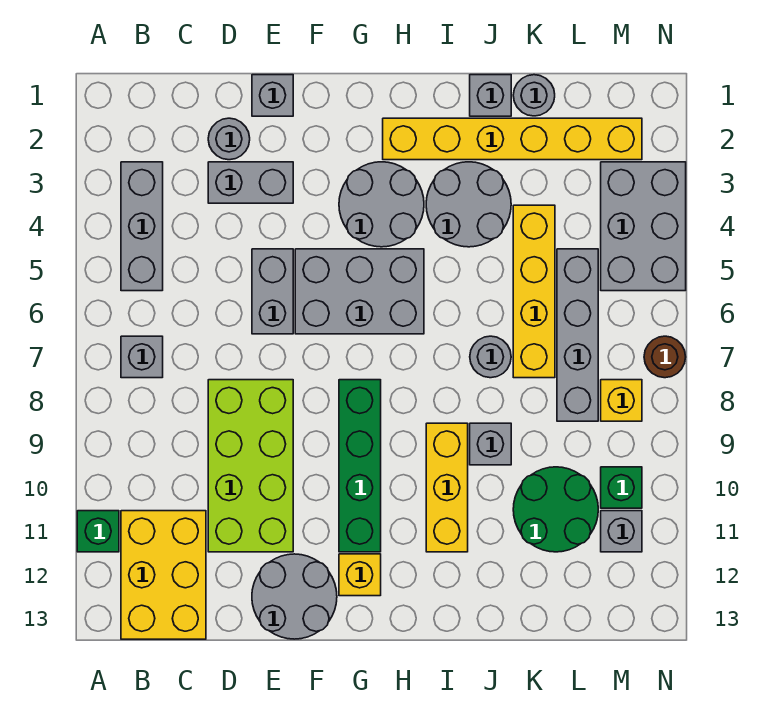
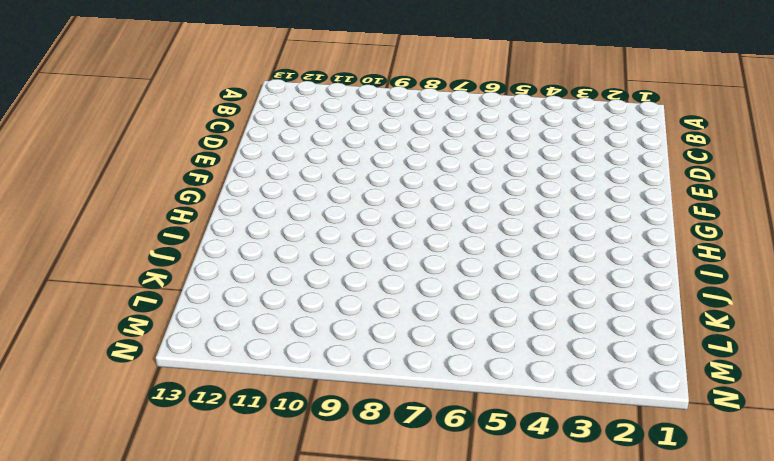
none -> green brick A11 level 1
none -> grey brick B3:B5 level 1
none -> grey brick B7 level 1

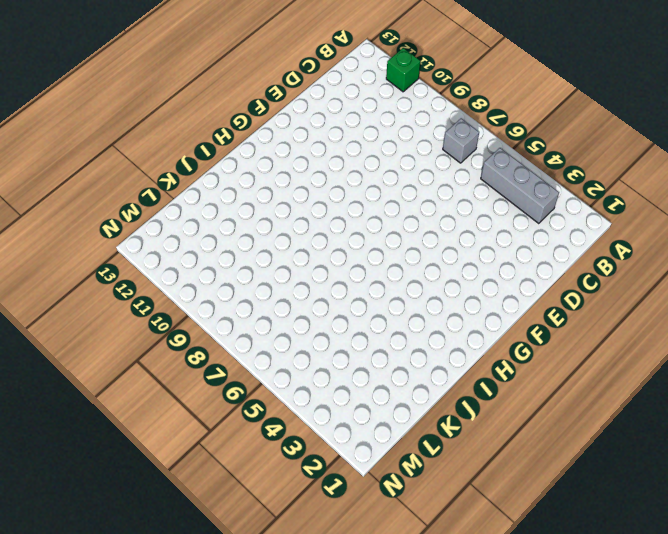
none -> yellow brick B11:C13 level 1
none -> grey round brick D2 level 1
none -> grey brick D3:E3 level 1

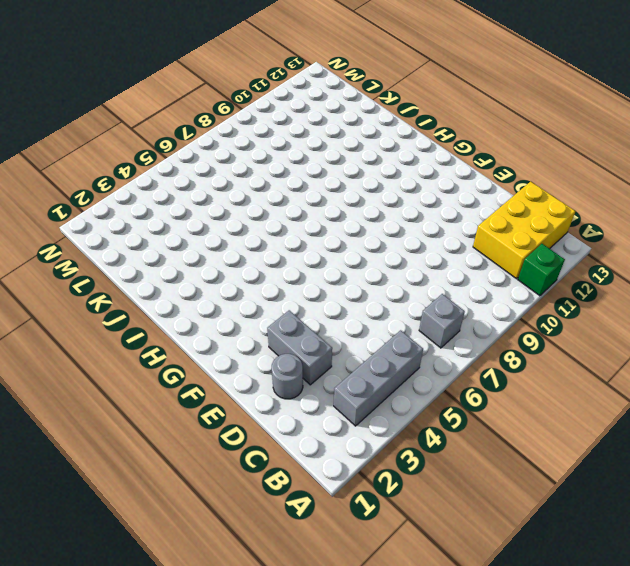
none -> lime brick D8:E11 level 1
none -> grey brick E1 level 1
none -> grey brick E5:E6 level 1

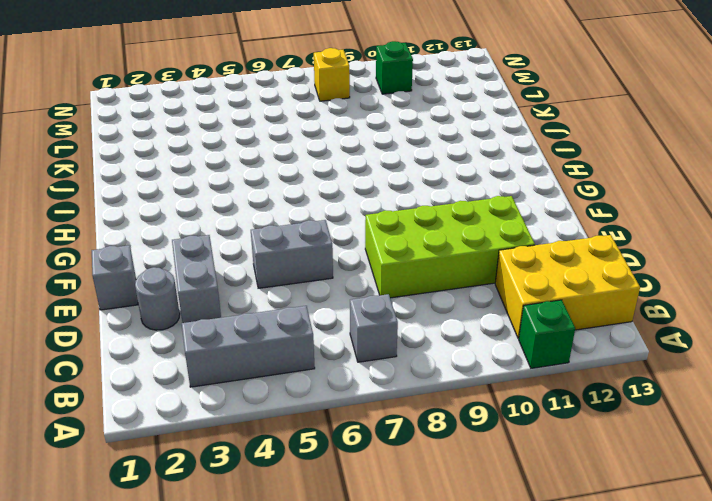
none -> grey round brick E12:F13 level 1
none -> grey brick F5:H6 level 1
none -> grey round brick G3:H4 level 1

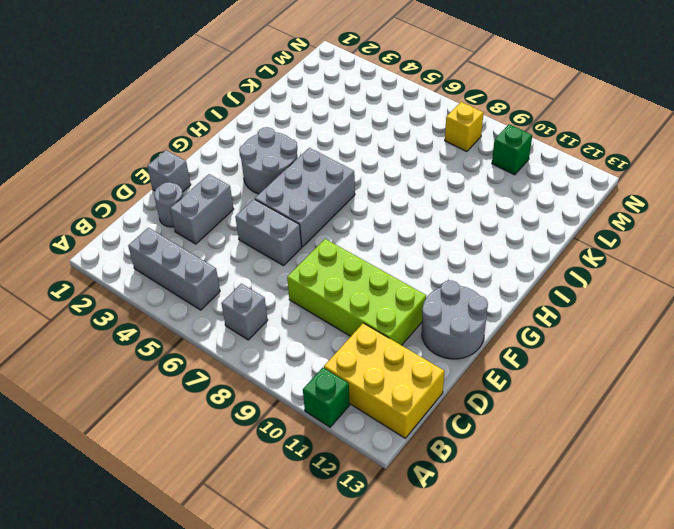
none -> green brick G8:G11 level 1
none -> yellow brick G12 level 1
none -> yellow brick H2:M2 level 1

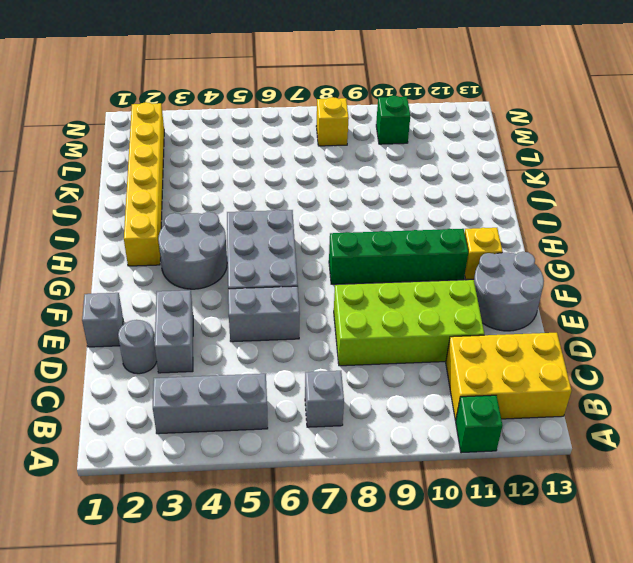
none -> grey round brick I3:J4 level 1
none -> yellow brick I9:I11 level 1
none -> grey brick J1 level 1

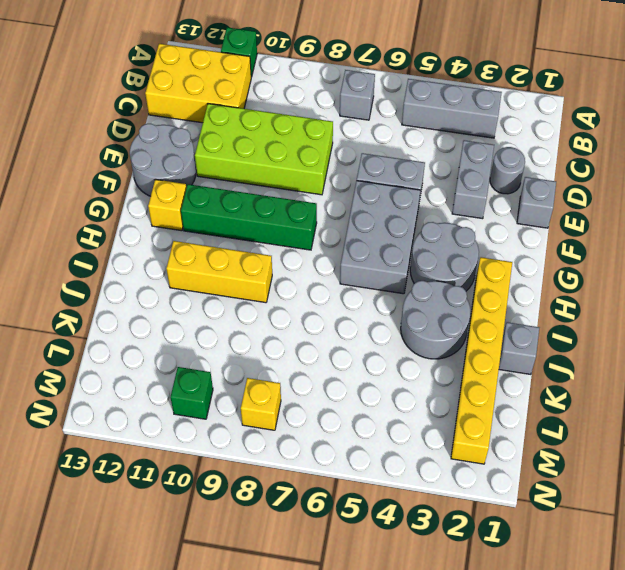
none -> grey round brick J7 level 1
none -> grey brick J9 level 1
none -> grey round brick K1 level 1

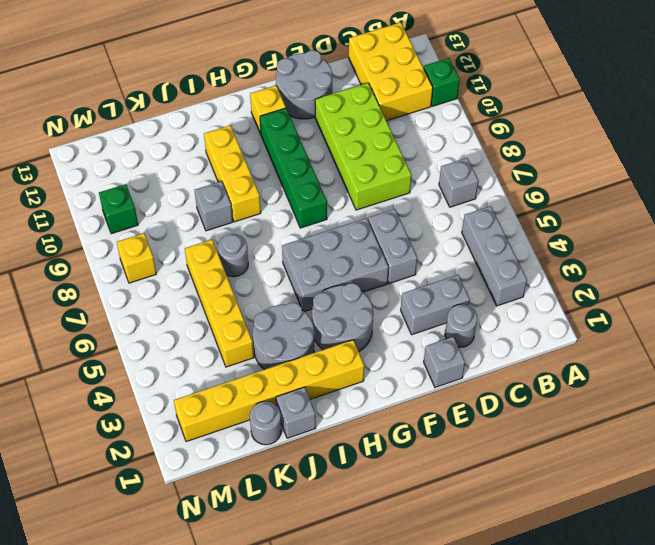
none -> green round brick K10:L11 level 1
none -> grey brick L5:L8 level 1
none -> grey brick M3:N5 level 1

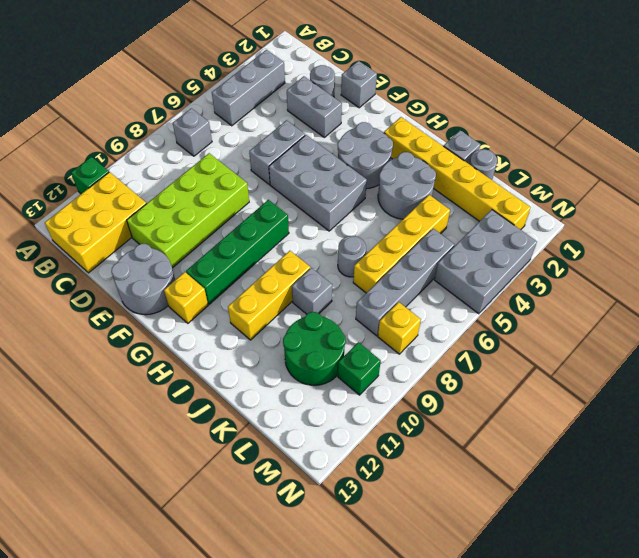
none -> grey brick M11 level 1
none -> brown round brick N7 level 1

